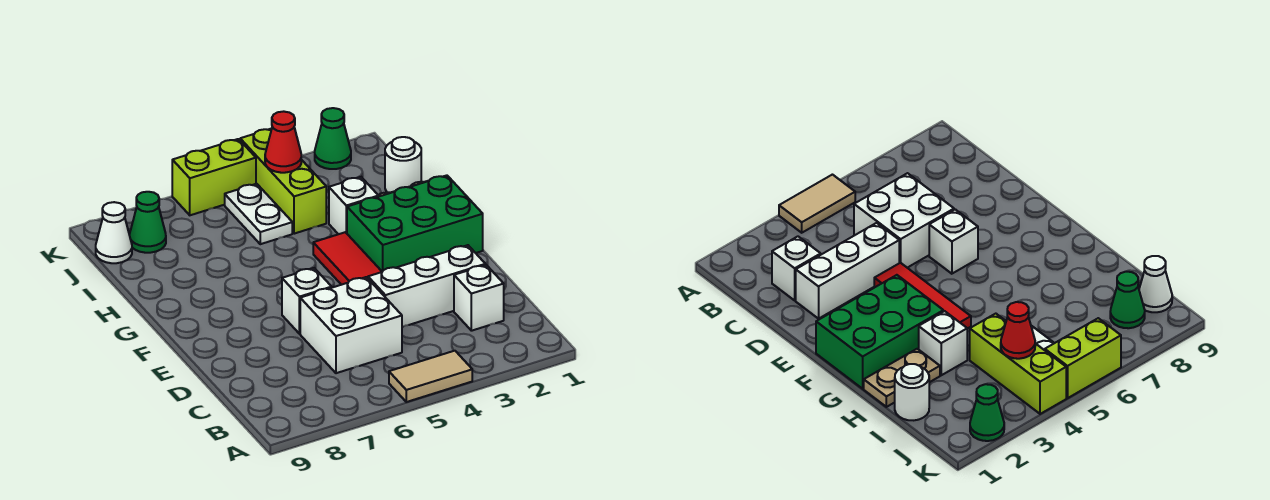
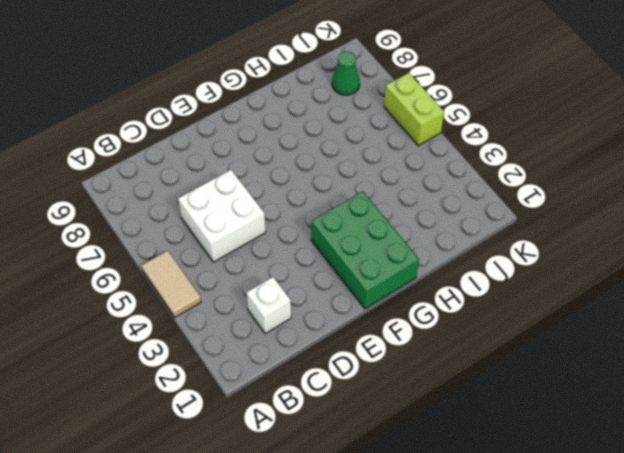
none -> white brick D2:D4 level 1
none -> red tile E4:G4 level 1
none -> white brick E6 level 1

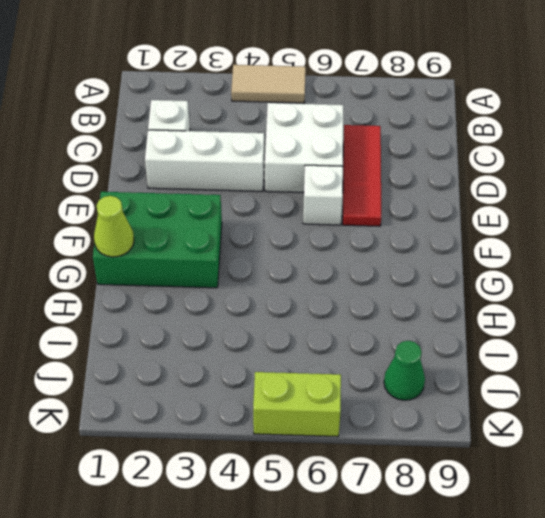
red tile C7:E7 level 1 -> red tile E4:G4 level 1
lime cone G1 level 2 -> none
none -> tan plate H1:H2 level 1
none -> white brick H3 level 1
none -> white round brick I1 level 1

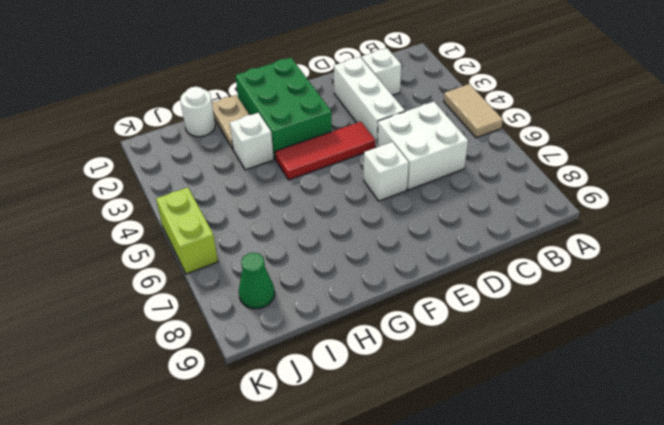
none -> lime brick I4:K4 level 1
none -> white plate I5:J5 level 1
none -> white cone J9 level 1

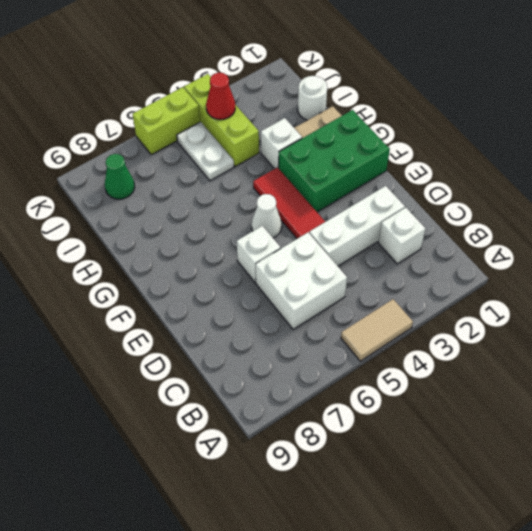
white cone F5 level 1 -> white cone J9 level 1
none -> green cone K2 level 1

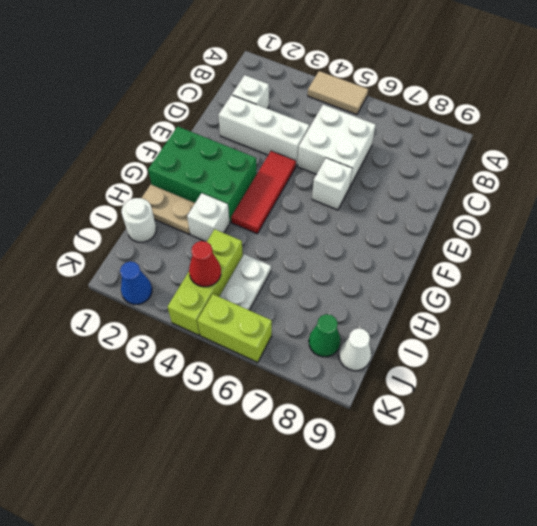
blue cone K2 level 1 -> green cone K2 level 1

